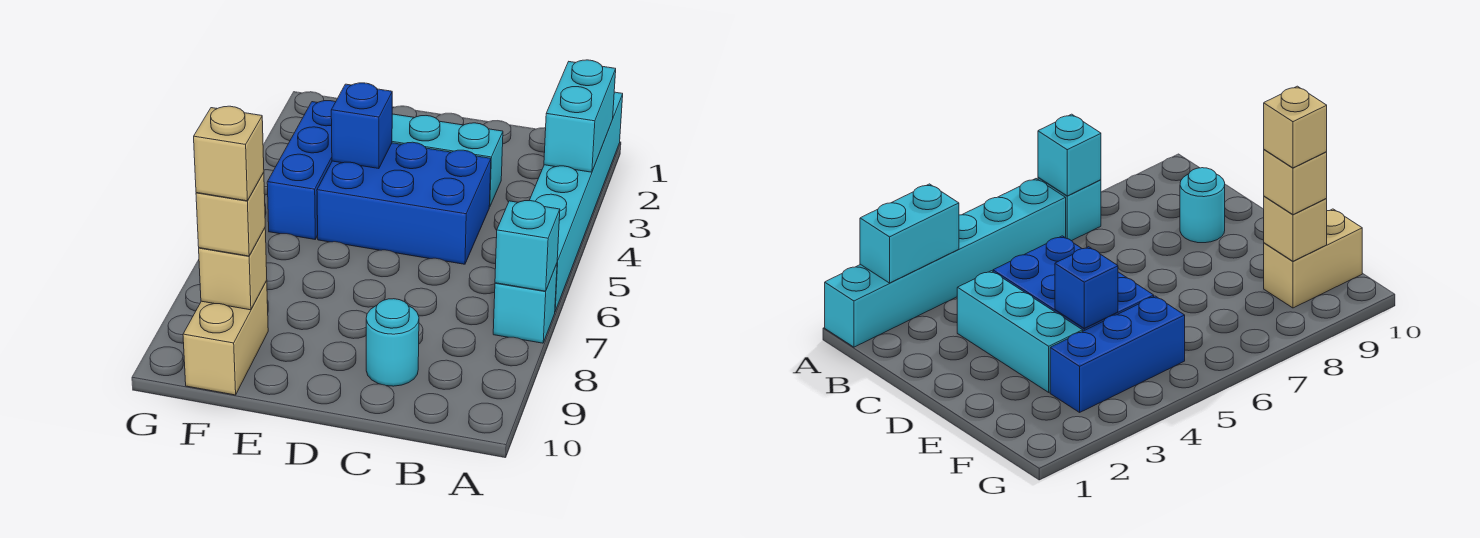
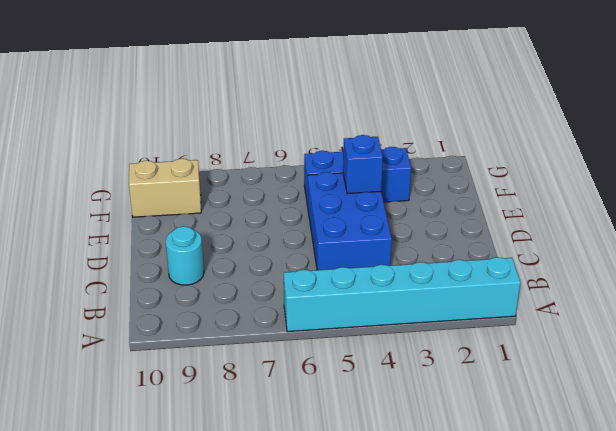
none -> cyan brick A7 level 1
none -> cyan brick C3:E3 level 1
none -> cyan brick A2:A3 level 2

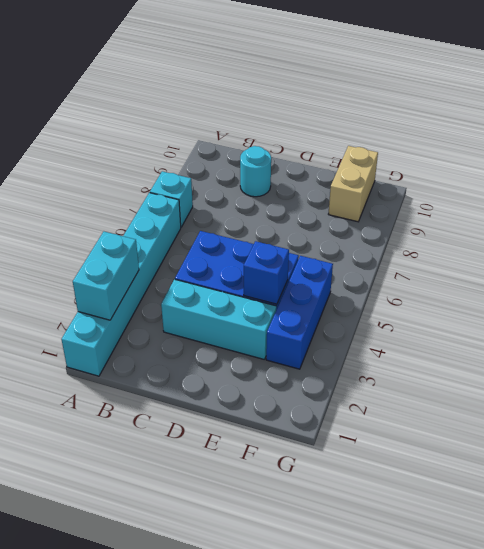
none -> cyan brick A7 level 2
none -> tan brick F9 level 2
none -> tan brick F9 level 3

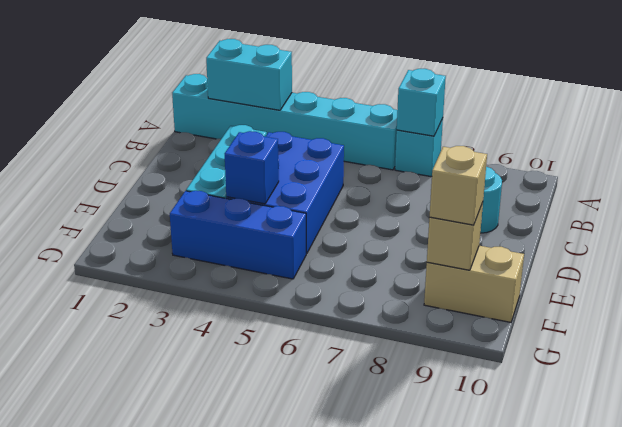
none -> tan brick F9 level 4

